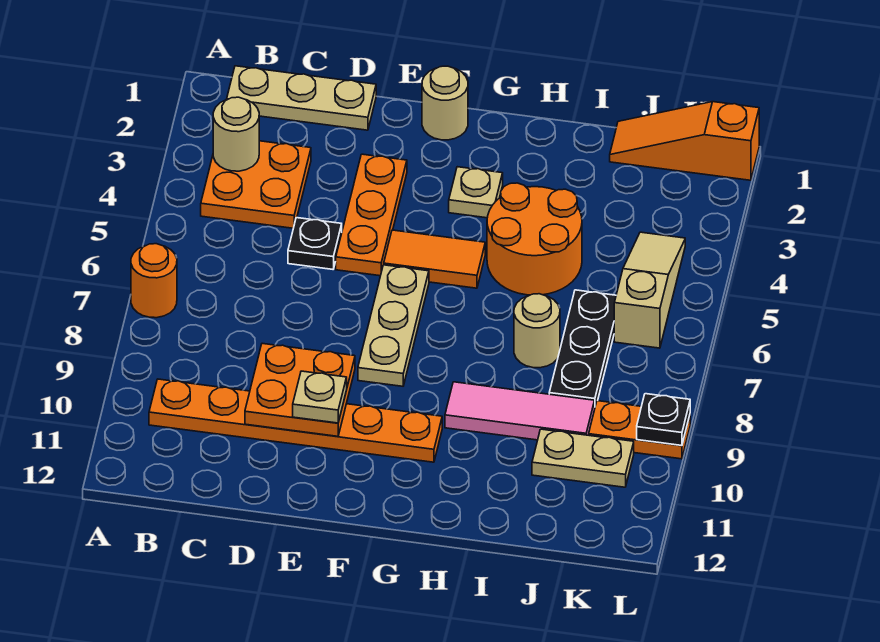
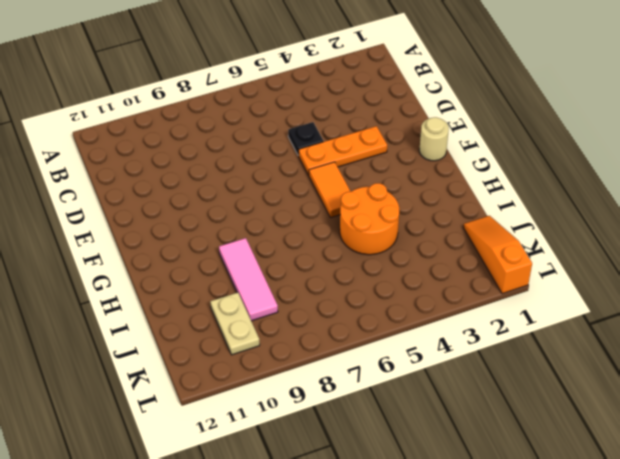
none -> orange round brick A7 level 1
none -> tan plate B1:D1 level 1
none -> orange plate B3:C4 level 1

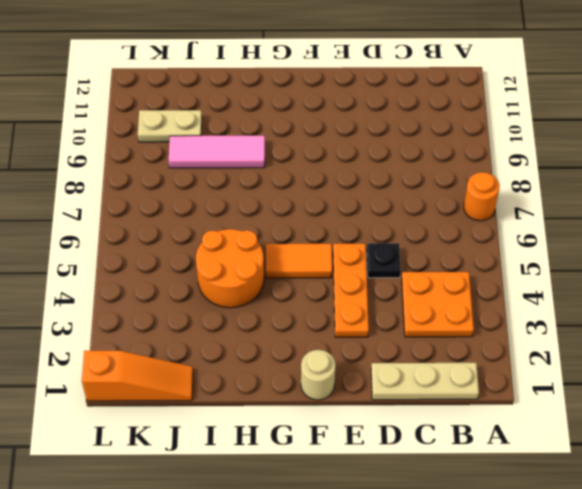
none -> orange plate B10:G10 level 1
none -> tan plate F6:F8 level 1
none -> tan plate G3 level 1

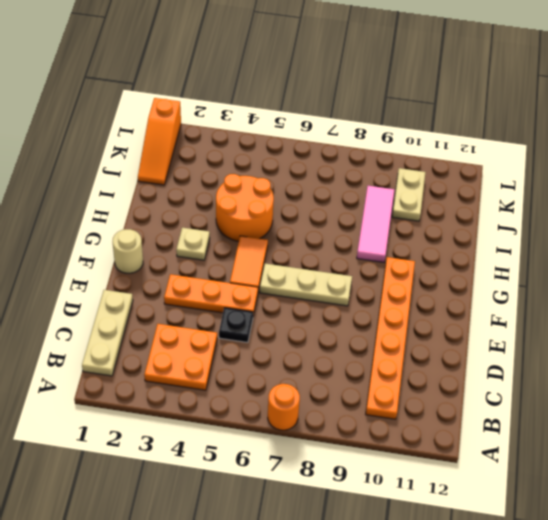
none -> tan round brick I7 level 1
none -> black plate J6:J8 level 1
none -> tan slope K4:K6 level 1 top 6

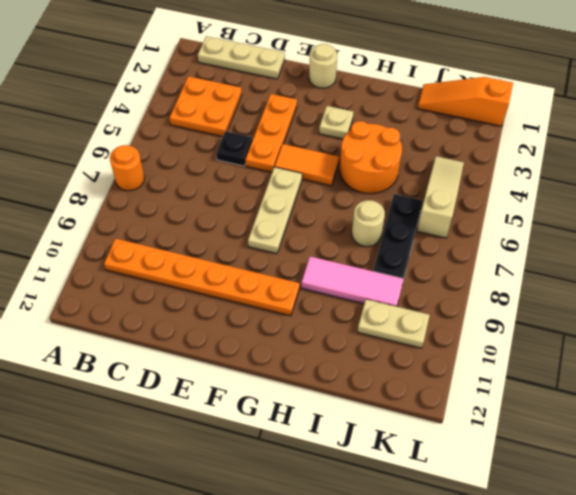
none -> orange plate K9:L9 level 1
none -> tan round brick B3 level 2
none -> orange plate D9:E10 level 2

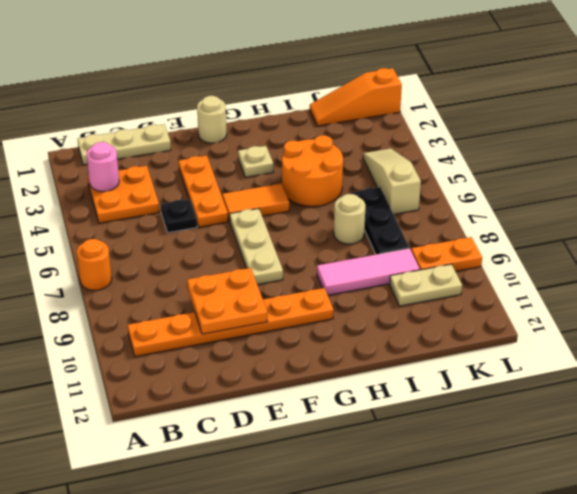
pink round brick B3 level 2 -> tan round brick B3 level 2
none -> black plate L9 level 2
none -> tan plate E10 level 3

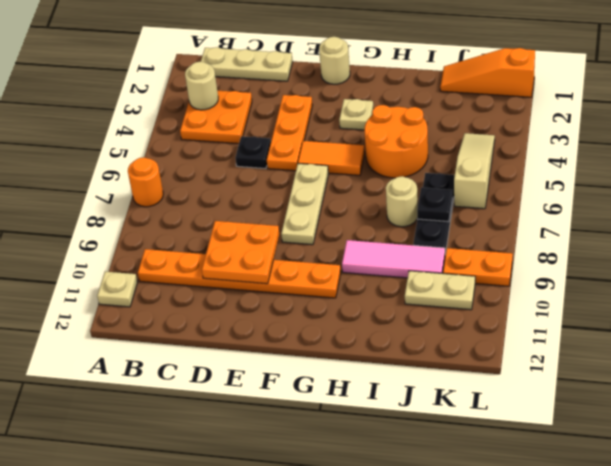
tan plate A11 level 1 -> tan plate E10 level 3
black plate J7 level 2 -> black plate L9 level 2

